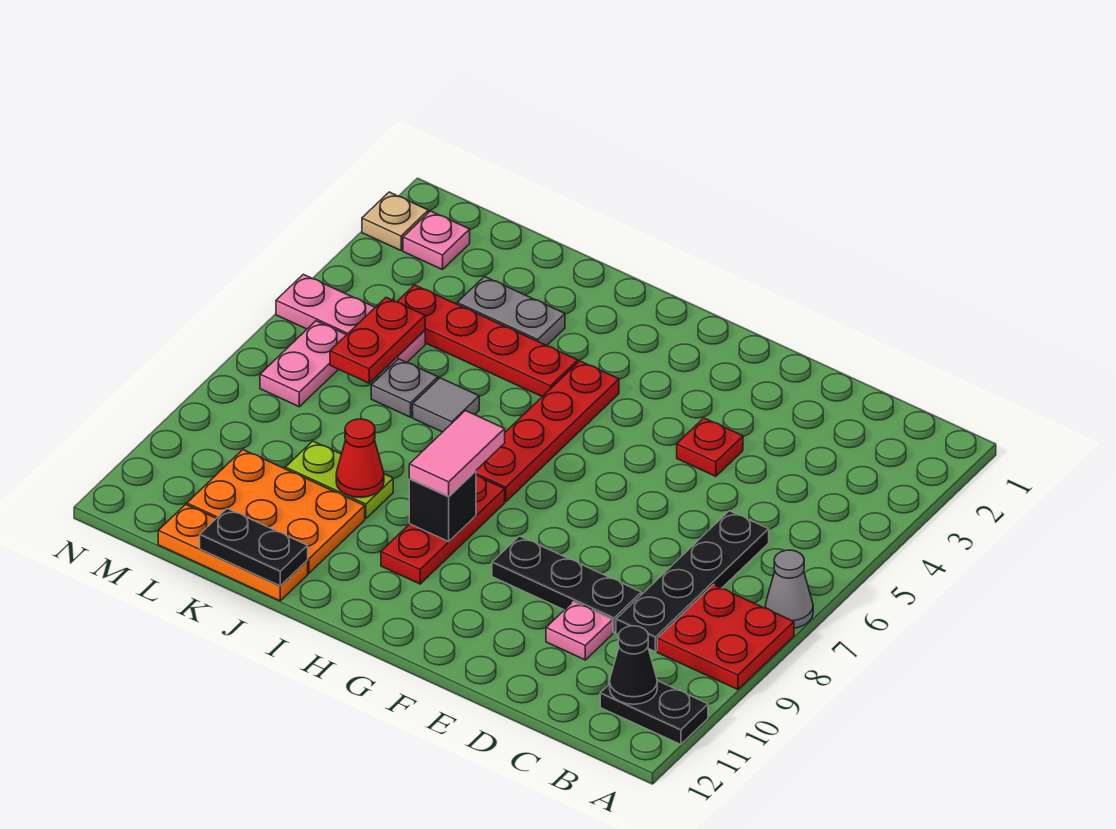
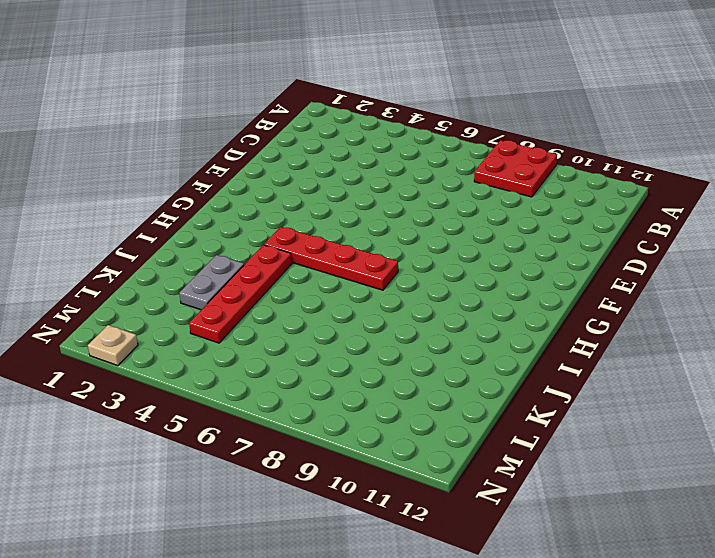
none -> grey cone A7 level 1
none -> black plate A11:B11 level 1
none -> black plate C6:C9 level 1

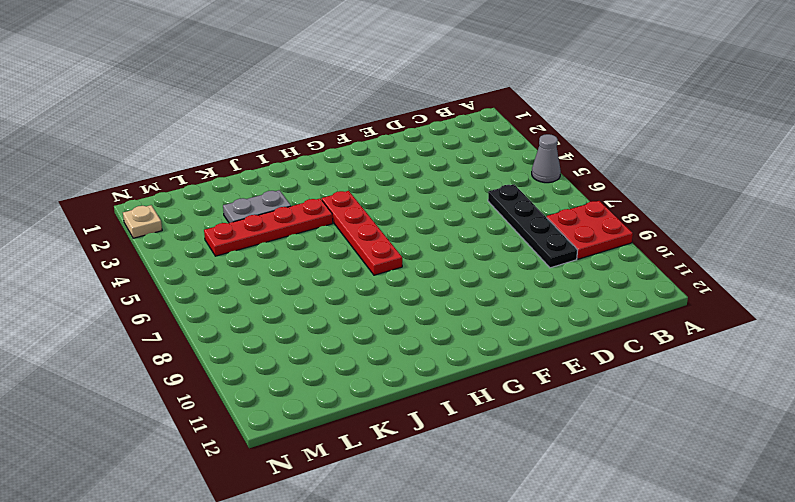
grey cone A5 level 1 -> grey cone A7 level 1
none -> black plate A11:B11 level 1
none -> black plate D9:F9 level 1
none -> pink plate D10 level 1

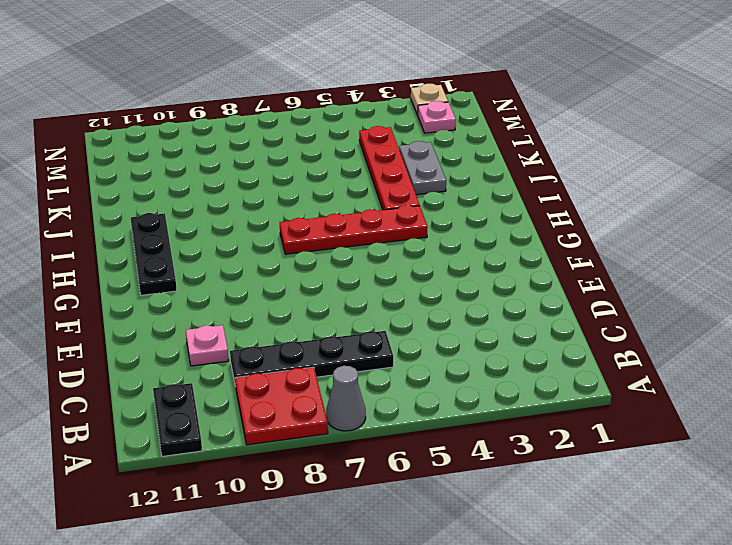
black plate G11:I11 level 1 -> black plate D9:F9 level 1
none -> red plate E4 level 1
none -> red plate H8:H10 level 1
none -> grey tile J6 level 1

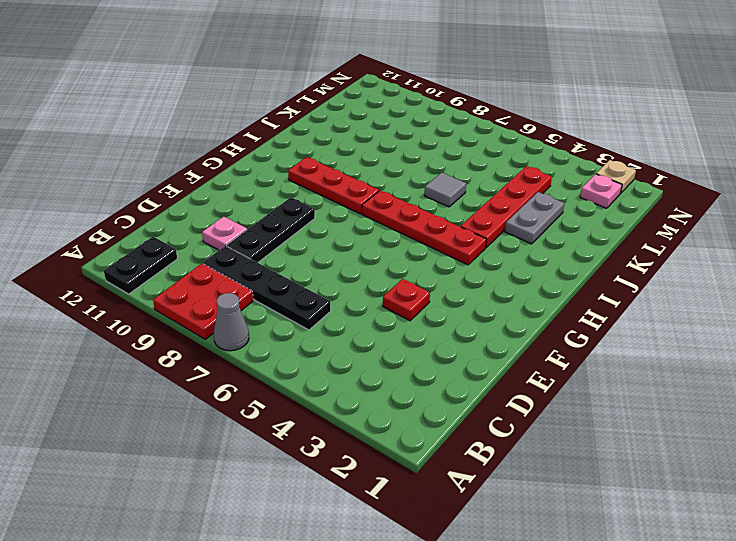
none -> lime plate J9:K9 level 1
none -> orange plate J10:L11 level 1
none -> orange plate J12:L12 level 1

